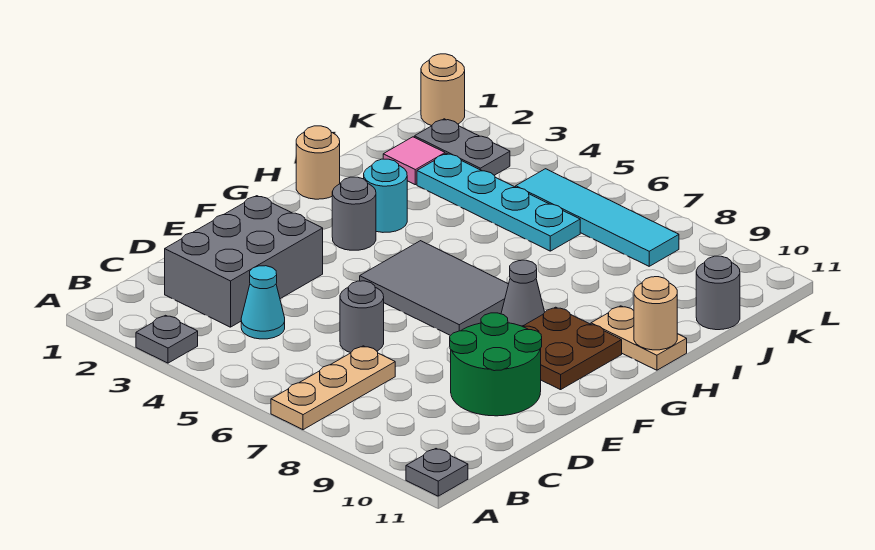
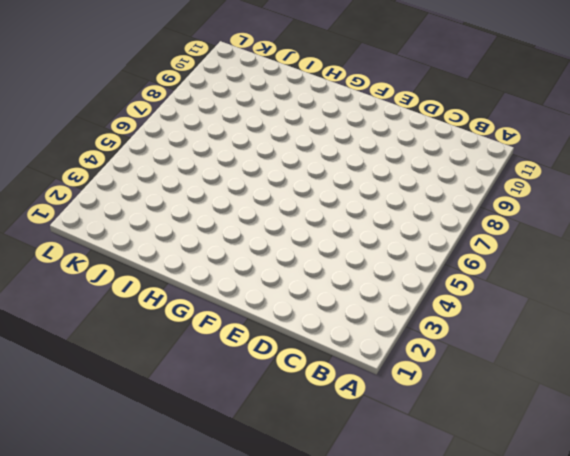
none -> grey plate A3 level 1
none -> tan plate A7:C7 level 1
none -> grey plate A11 level 1

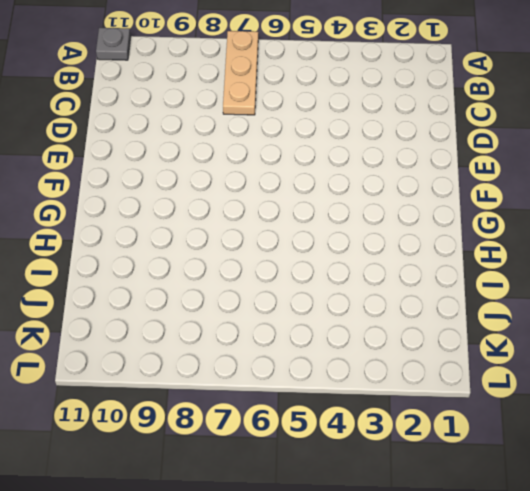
none -> grey plate A3 level 1
none -> grey brick C2:E3 level 1
none -> cyan cone C4 level 1

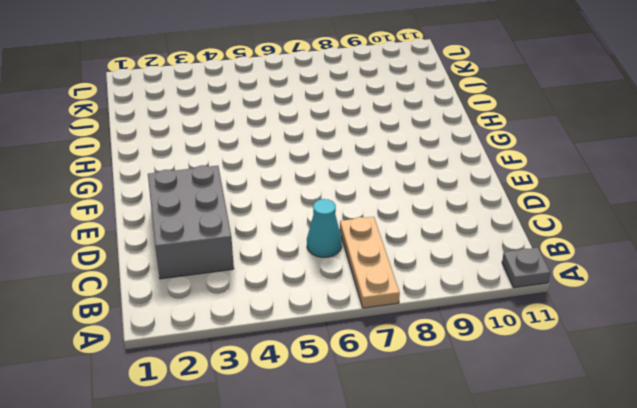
cyan cone C6 level 1 -> cyan cone C4 level 1
none -> grey plate A3 level 1
none -> grey round brick D6 level 1
none -> green round brick D9:E10 level 1

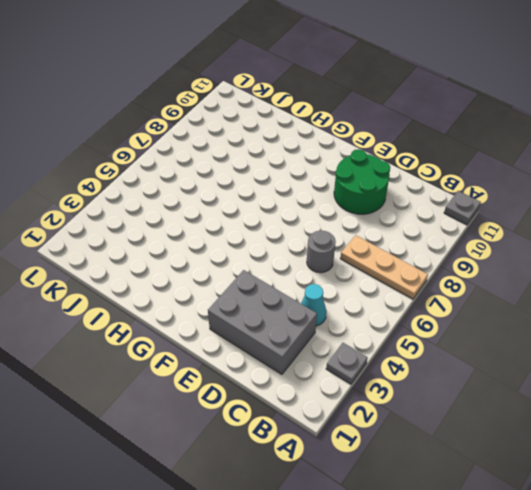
none -> grey tile F5:G7 level 1
none -> brown plate F9:G10 level 1
none -> grey round brick G3 level 1

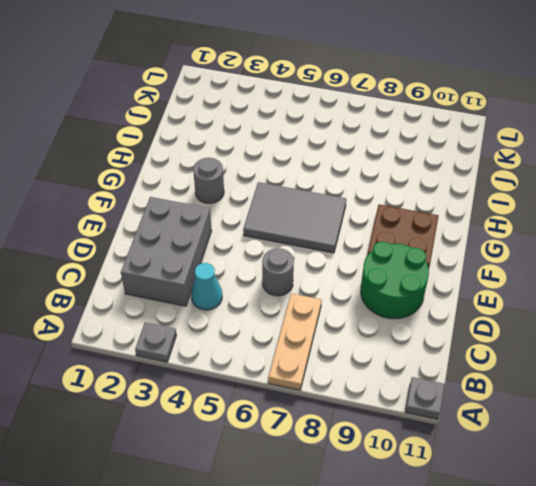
none -> grey cone G8 level 1
none -> tan round brick H1 level 1
none -> cyan round brick H3 level 1

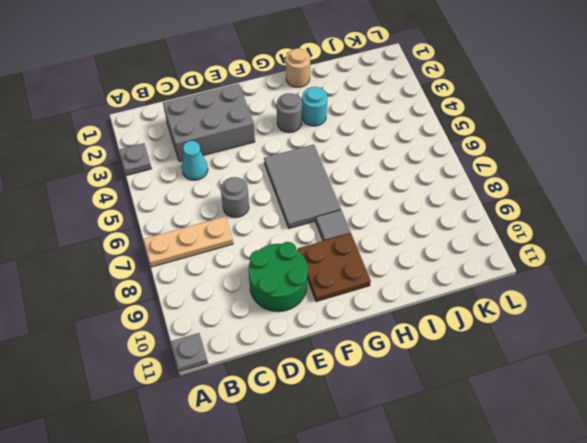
grey tile G8 level 1 -> grey cone G8 level 1
none -> tan plate H10:H11 level 1
none -> pink tile J2 level 1
none -> cyan plate J3:J6 level 1

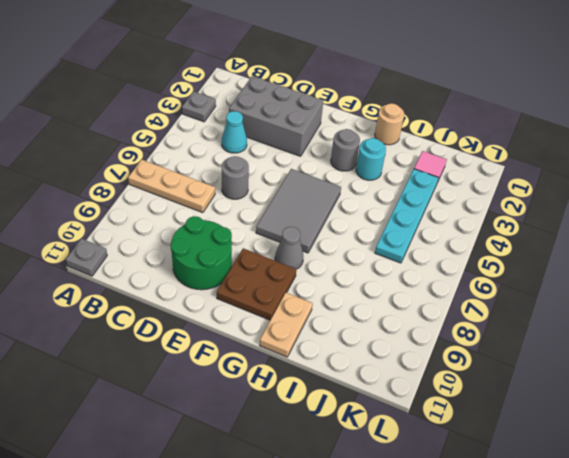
none -> grey round brick J11 level 1
none -> grey plate K2:K3 level 1
none -> cyan tile K5:K8 level 1

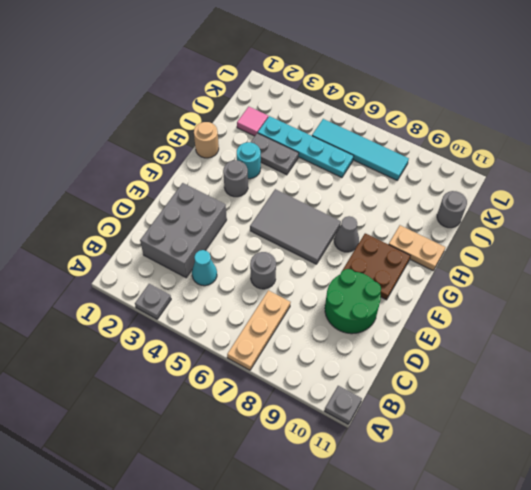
grey plate I3:I4 level 1 -> grey plate K2:K3 level 1
none -> tan round brick L1 level 1
none -> tan round brick H11 level 2

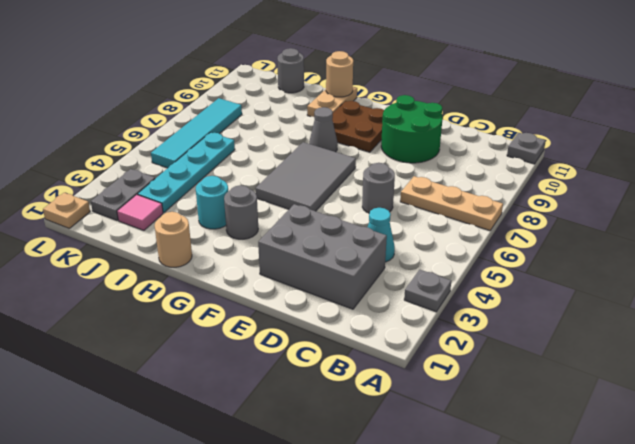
tan plate L1 level 1 -> tan round brick L1 level 1

